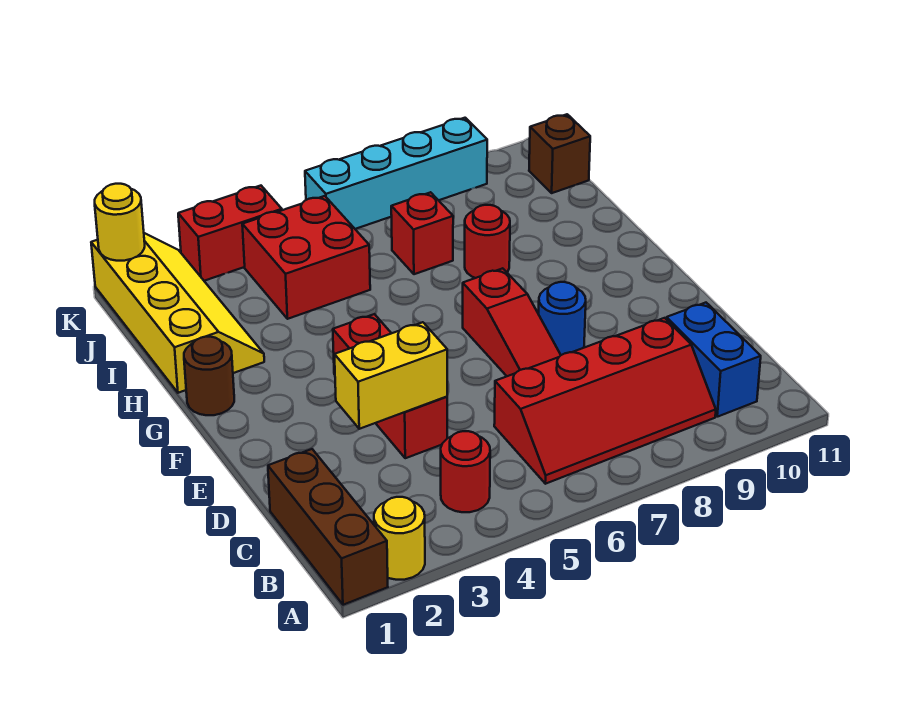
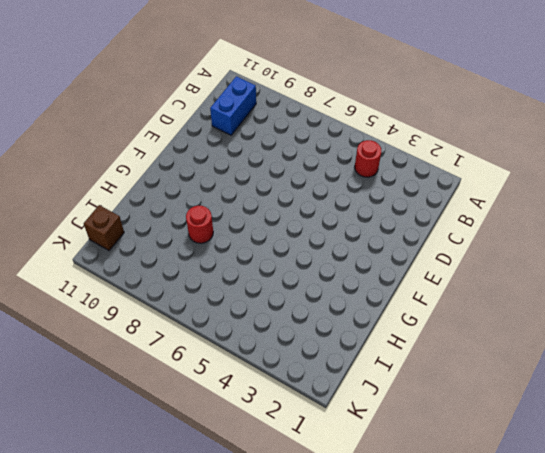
none -> brown brick A1:C1 level 1
none -> yellow round brick A2 level 1
none -> red slope B6:C9 level 1 top C

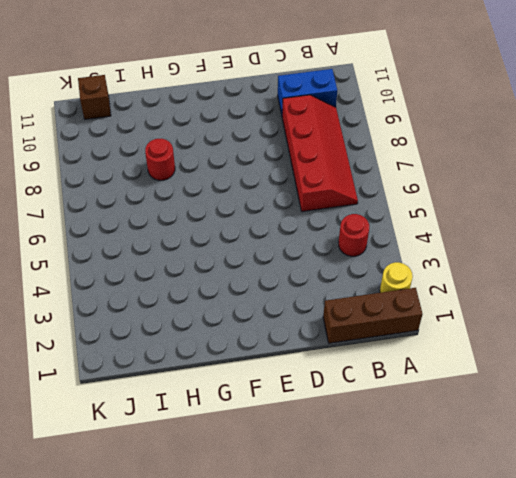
none -> red brick D4:F4 level 1
none -> red slope D7:F7 level 1 top F
none -> blue round brick E8 level 1

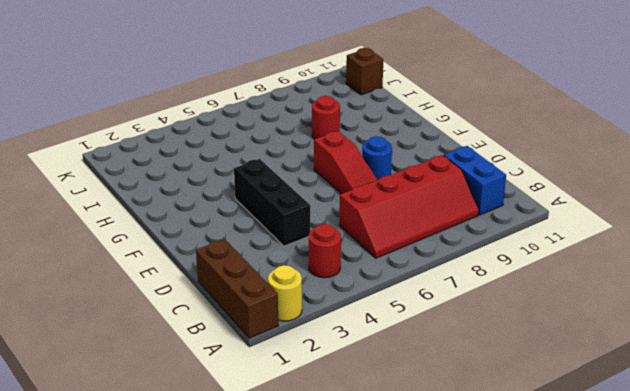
black brick D4:F4 level 1 -> red brick D4:F4 level 1
none -> brown round brick G1 level 1
none -> yellow slope H1:K2 level 1 top 1
none -> red brick I4:J5 level 1

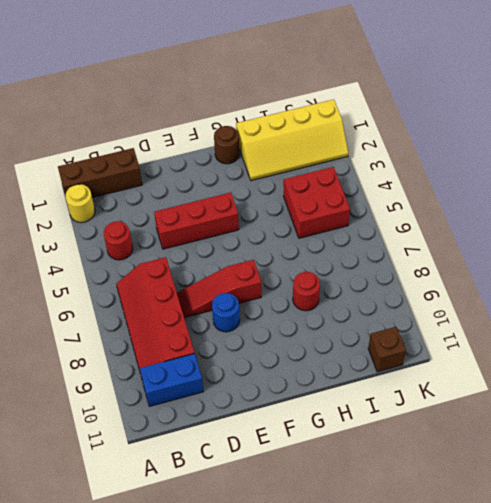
none -> red brick I7 level 1
none -> red brick K3:K4 level 1
none -> cyan brick K6:K9 level 1

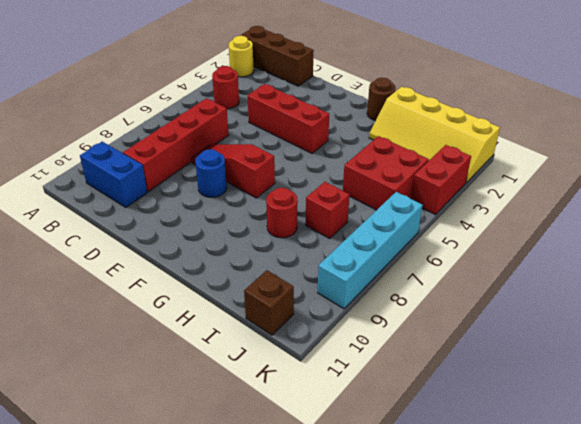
none -> yellow brick D3:D4 level 2
none -> yellow round brick K1 level 2

